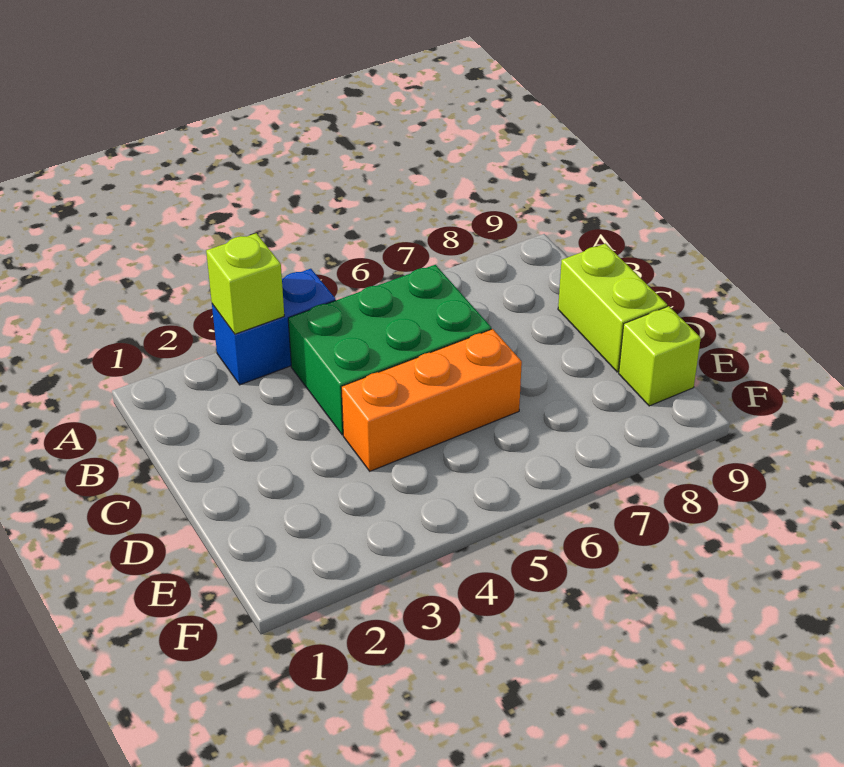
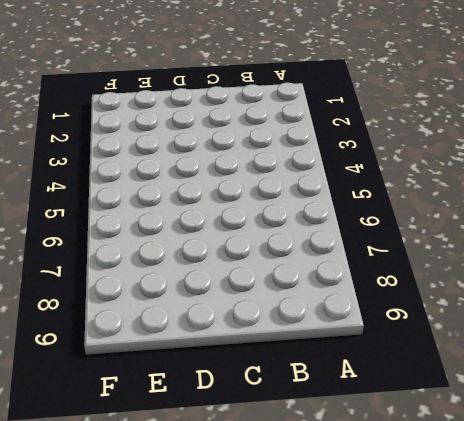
none -> blue brick A3:A4 level 1
none -> green brick B4:C6 level 1

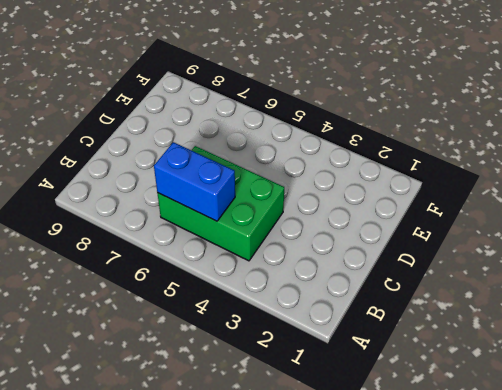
blue brick B5:B6 level 2 -> blue brick A3:A4 level 1
none -> lime brick C9:D9 level 1
none -> orange brick D4:D6 level 1

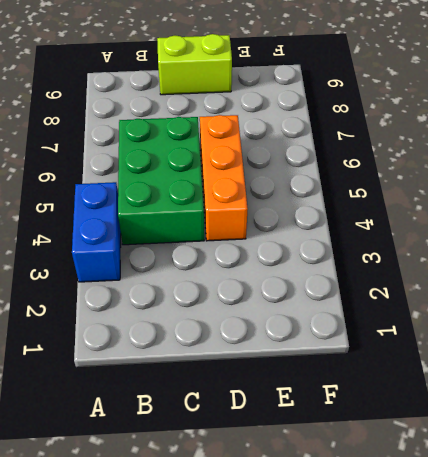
none -> lime brick E9 level 1
none -> lime brick A3 level 2

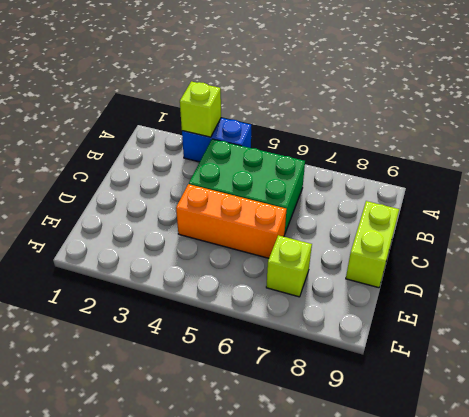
lime brick E7 level 1 -> lime brick E9 level 1

